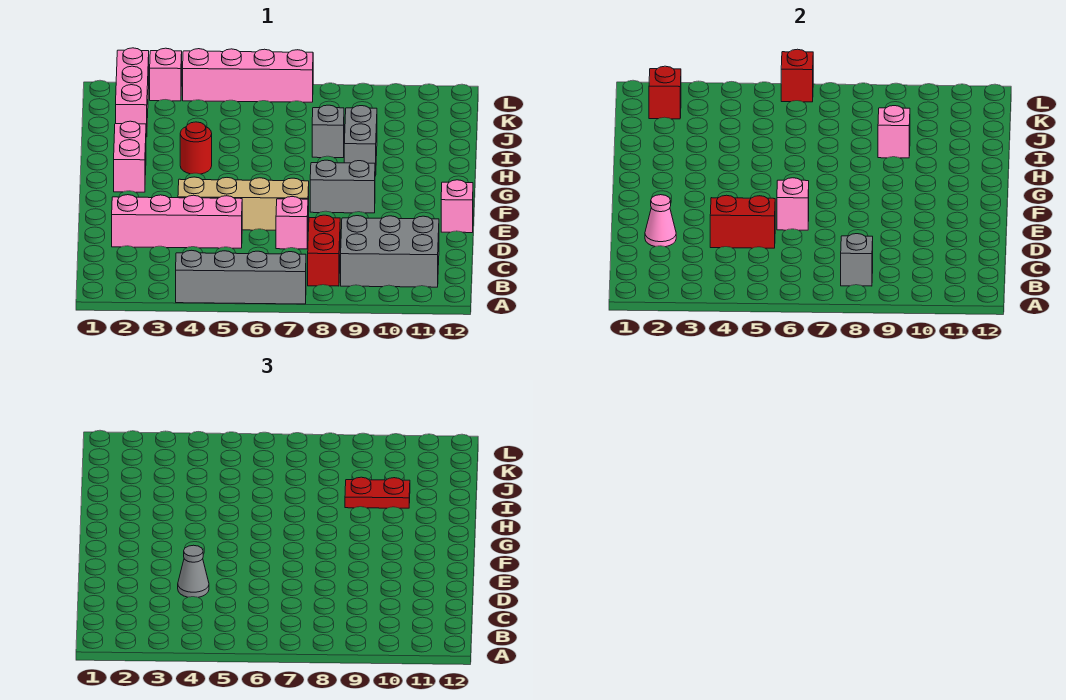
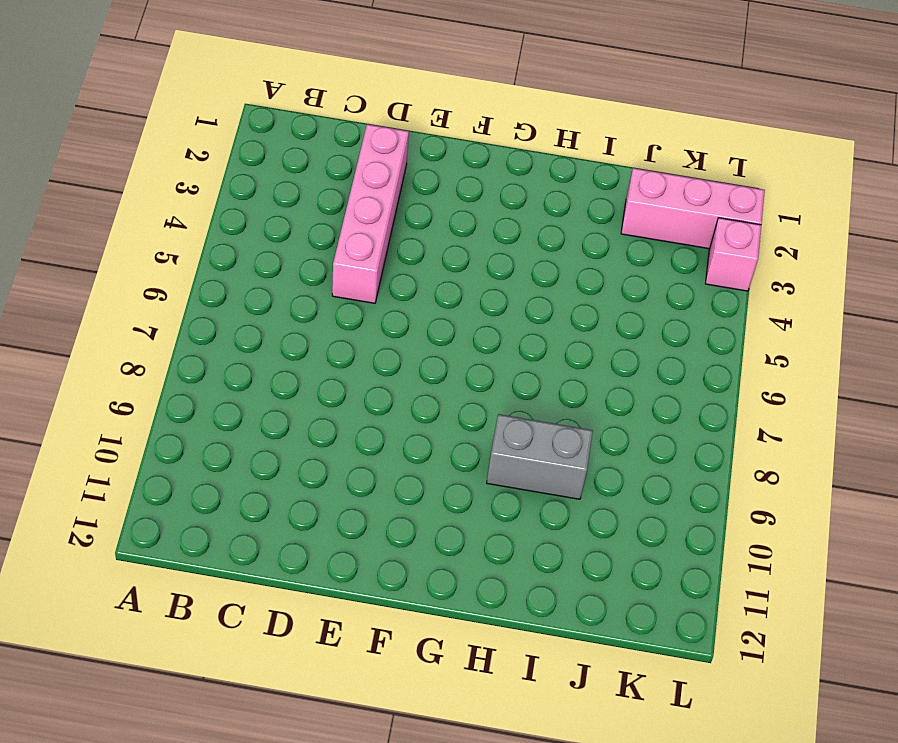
none -> grey brick A4:A7 level 1
none -> red brick B8:C8 level 1
none -> grey brick B9:C11 level 1

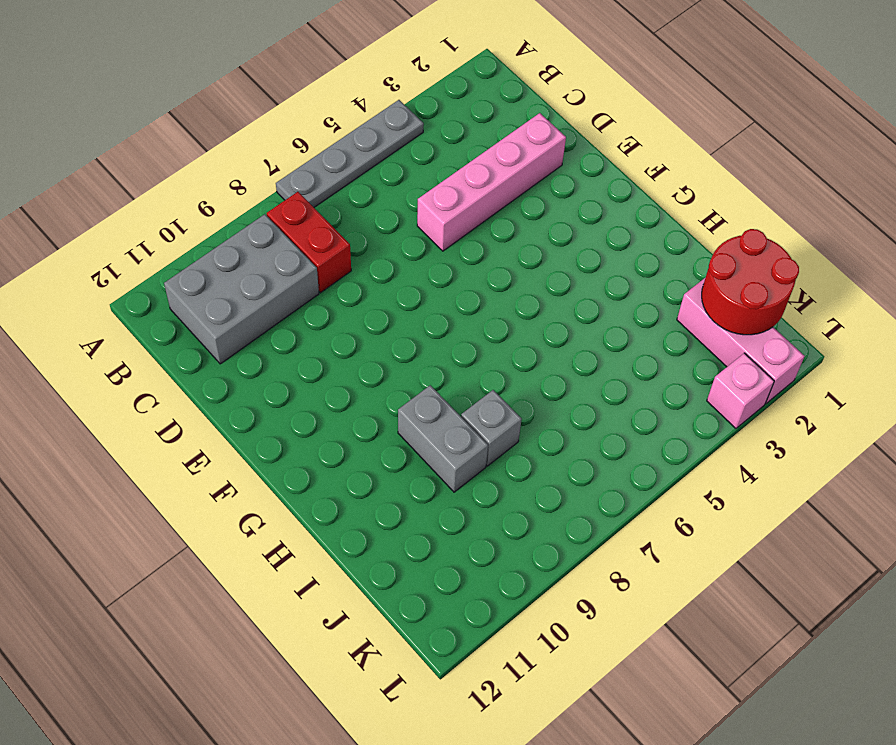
grey plate A4:A7 level 1 -> grey brick A4:A7 level 1
red round brick J1:K2 level 2 -> red brick K2 level 2
none -> pink brick D7 level 1
none -> tan brick E4:E7 level 1
none -> pink brick E12 level 1

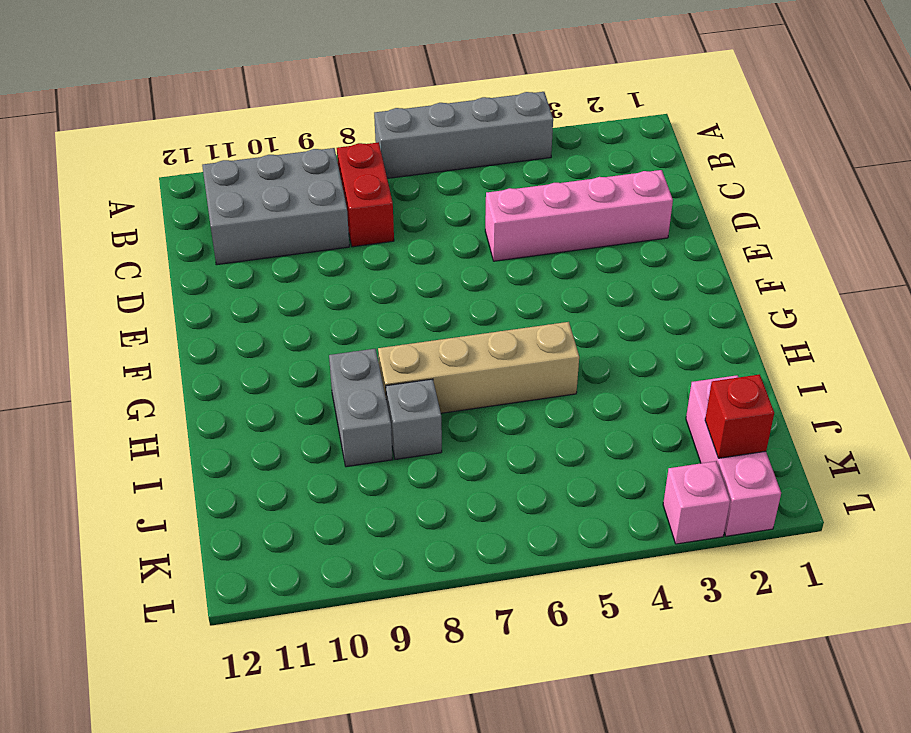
tan brick H5:H8 level 1 -> tan brick E4:E7 level 1
none -> pink brick D7 level 1
none -> pink brick E12 level 1
none -> grey brick F8:F9 level 1

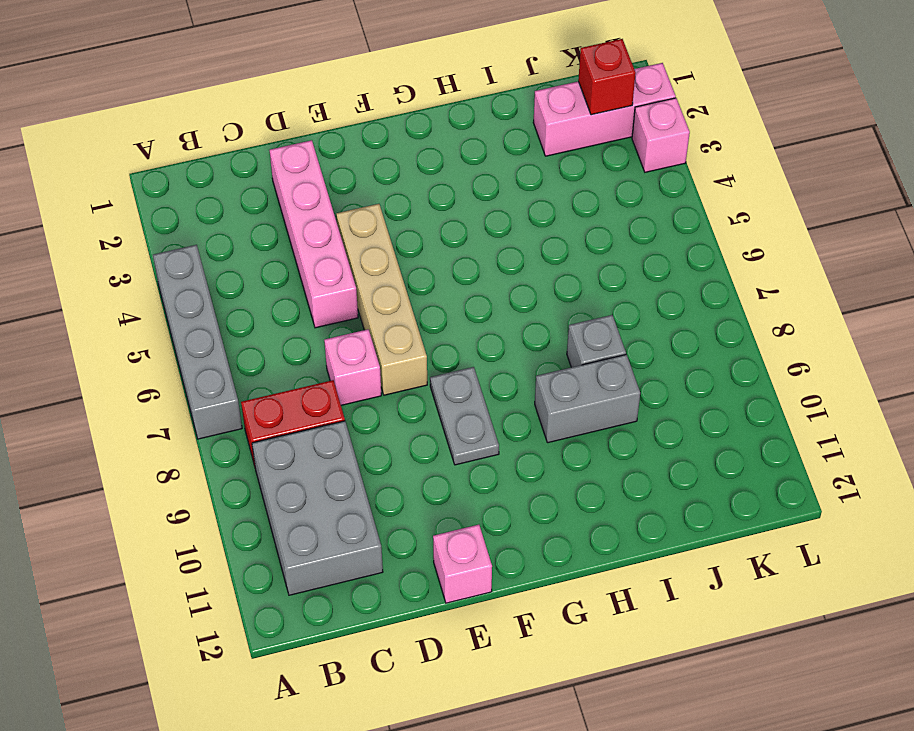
grey plate F8:F9 level 1 -> grey brick F8:F9 level 1
none -> pink brick G2:H2 level 1
none -> red round brick H4 level 1
none -> pink brick L4:L7 level 1

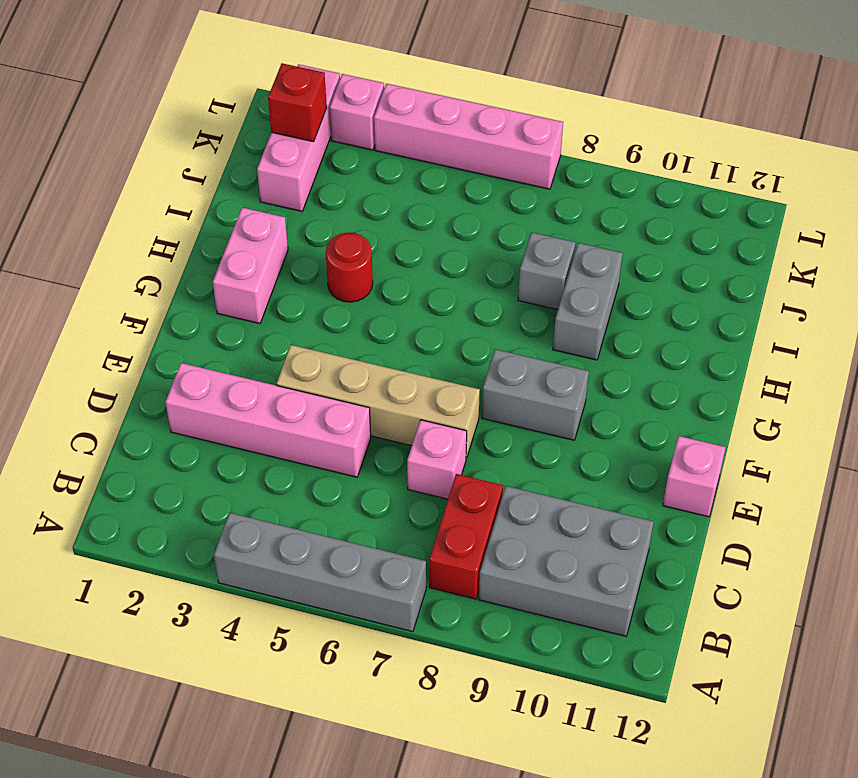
none -> grey brick B8 level 2
none -> pink cone D2 level 2
none -> red brick D4:D5 level 2

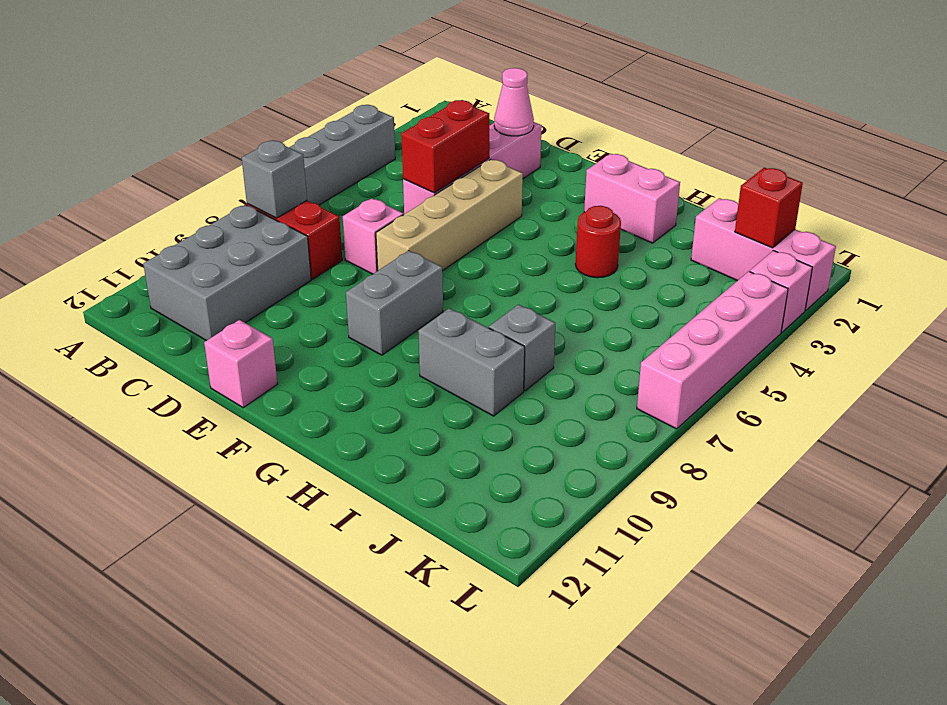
none -> pink brick E6 level 2
none -> pink brick I9 level 2
none -> red brick L6 level 2

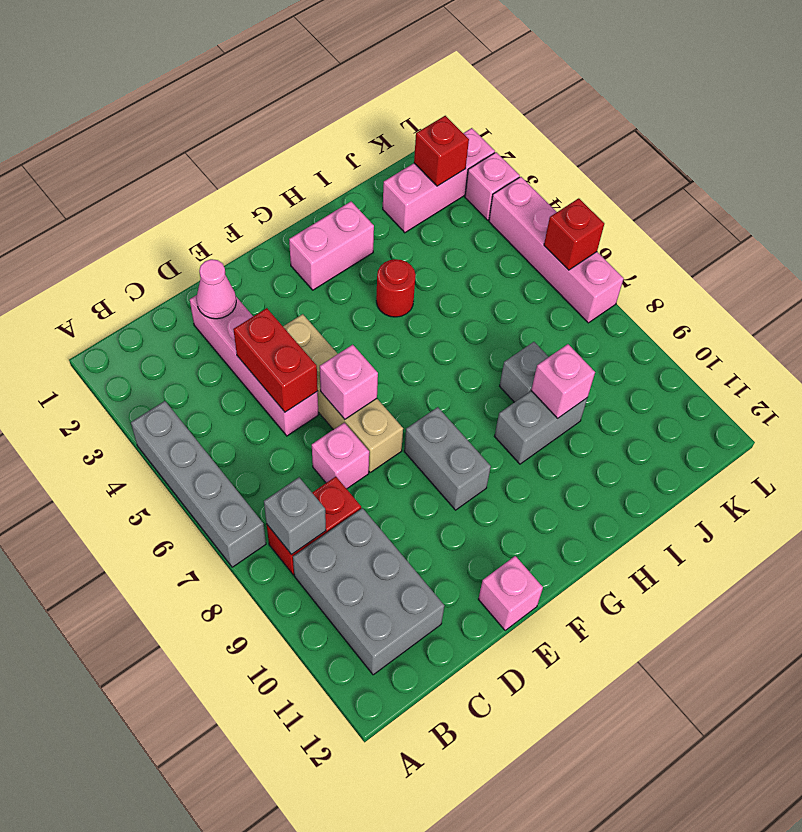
none -> grey cone D4 level 3
none -> red plate I9:I10 level 3

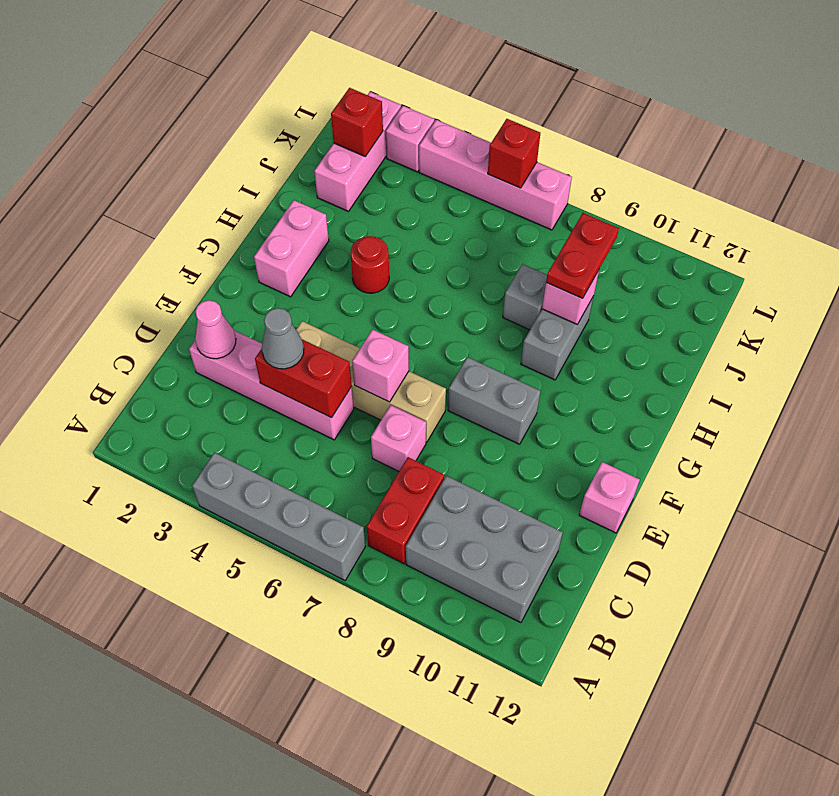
red plate I9:J9 level 3 -> red plate I9:I10 level 3
none -> grey brick B8 level 2

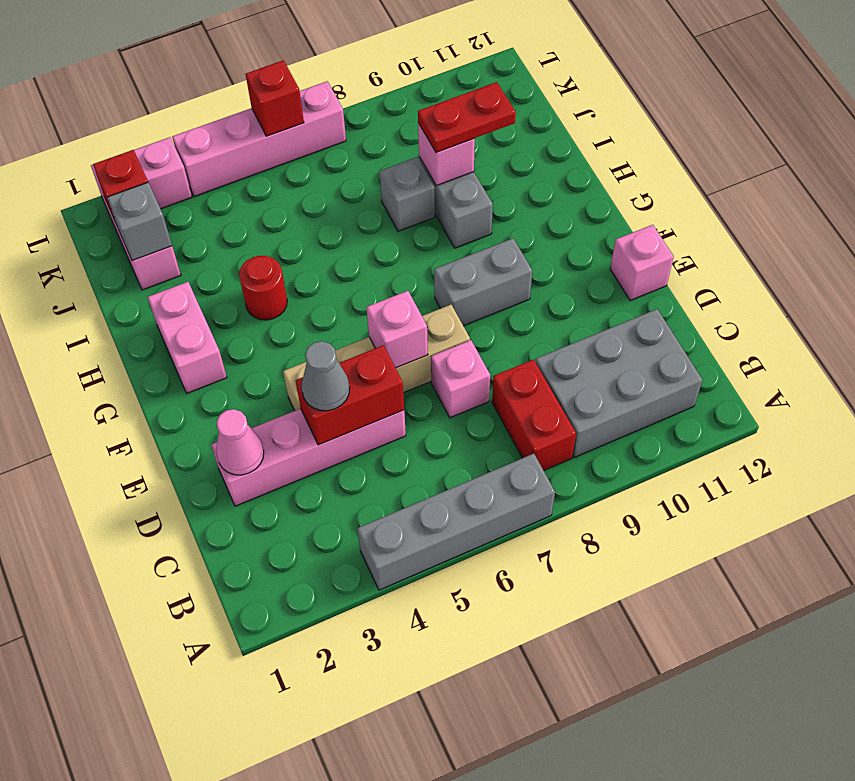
grey brick J2 level 2 -> grey brick B8 level 2

